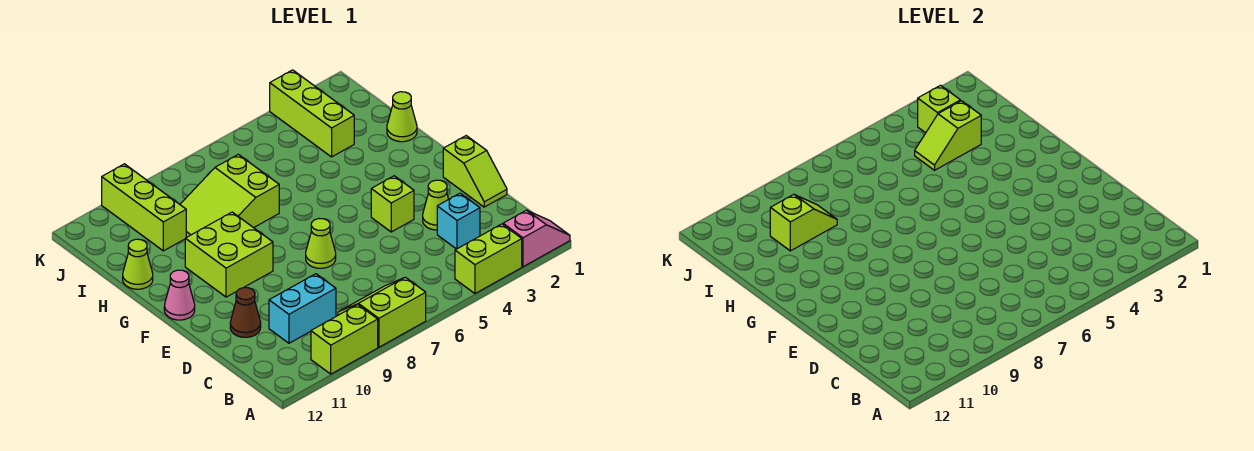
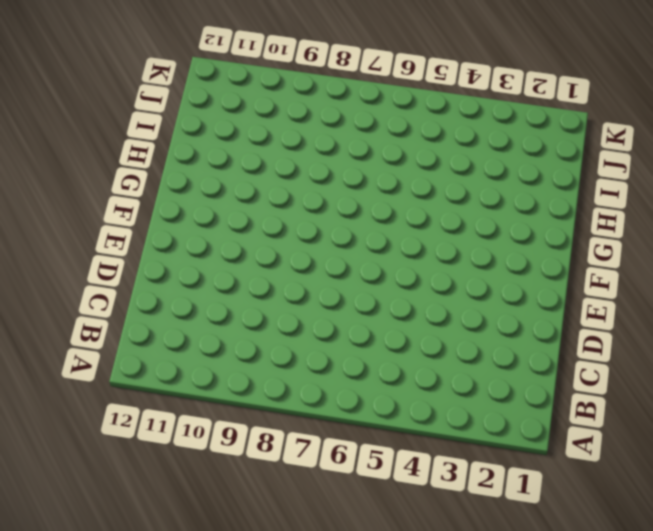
none -> pink slope A1:A2 level 1 top 2
none -> lime brick A3:A4 level 1
none -> lime slope A7:B8 level 1 top A

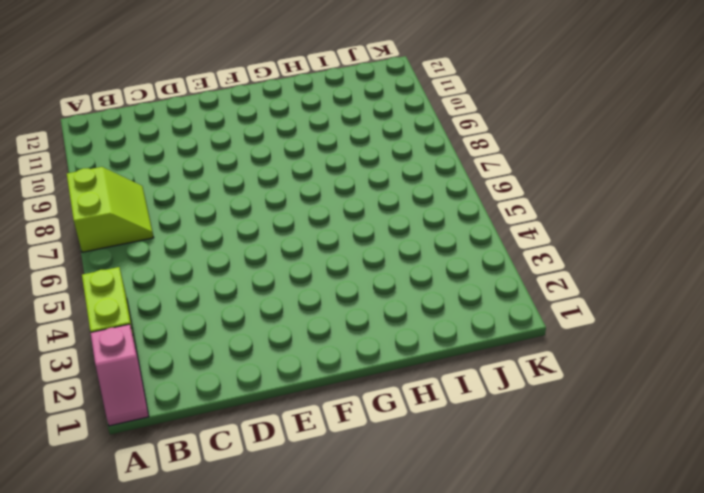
none -> lime brick A9:A10 level 1
none -> cyan brick C3 level 1
none -> cyan brick C9:C10 level 1

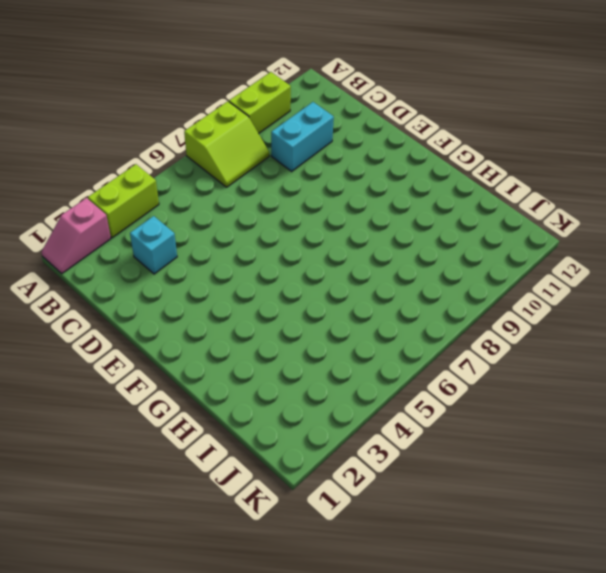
none -> lime slope D1:E1 level 1 top E
none -> lime cone D3 level 1
none -> brown cone D11 level 1

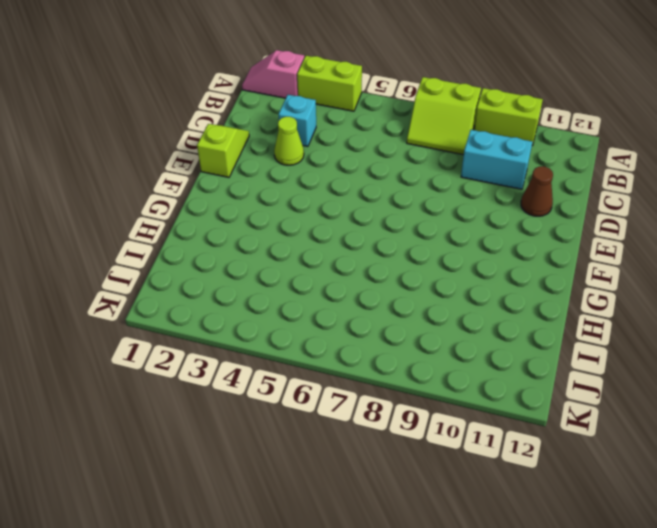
none -> lime brick E4 level 1
none -> lime cone E7 level 1
none -> lime brick F9:G10 level 1

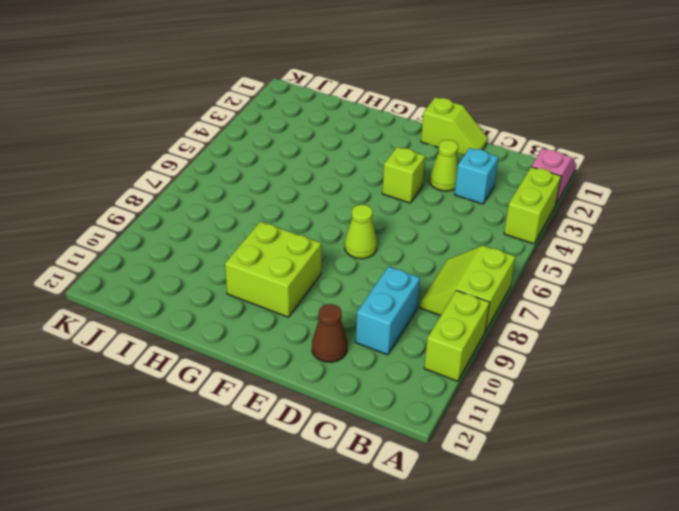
none -> pink cone F12 level 1
none -> lime cone H1 level 1
none -> lime slope H7:I9 level 1 top 7

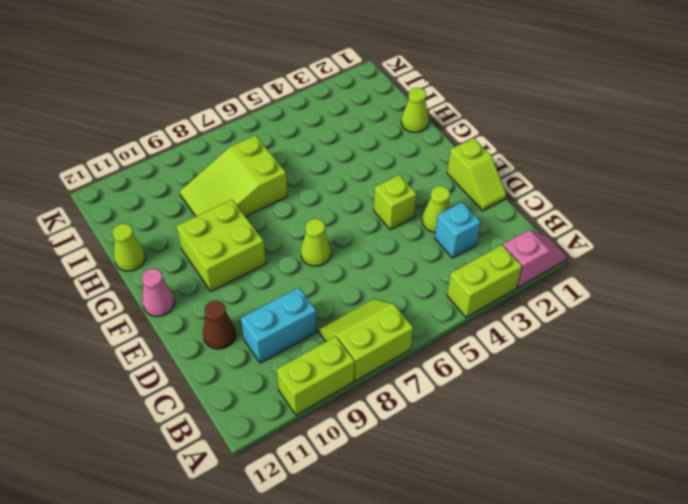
none -> lime brick I3:K3 level 1
none -> lime brick I10:K10 level 1
none -> lime slope I3:I4 level 2 top 3

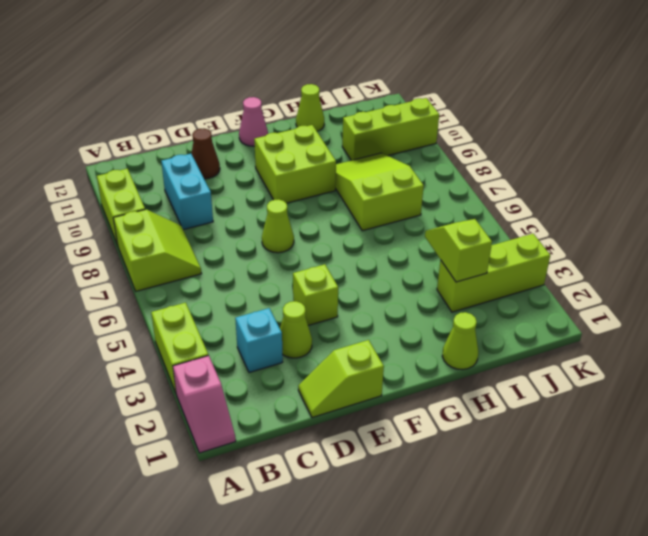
none -> lime slope I9:I10 level 2 top 10
none -> lime brick J3 level 2

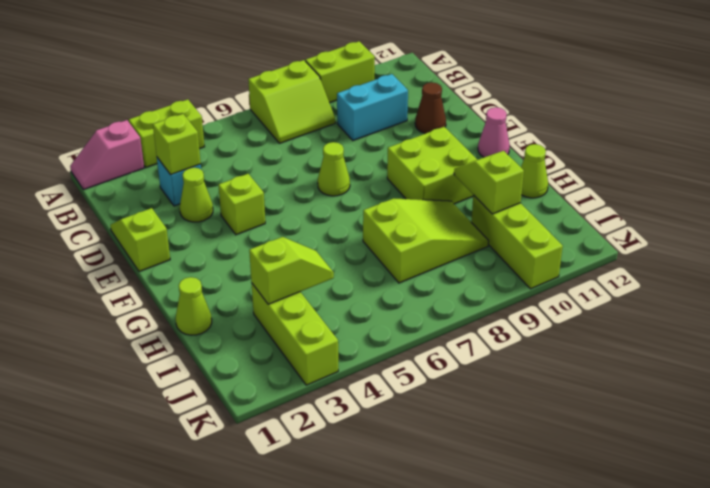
lime brick C3 level 2 -> lime brick J3 level 2
lime slope H10:I10 level 2 top I -> lime slope I9:I10 level 2 top 10

